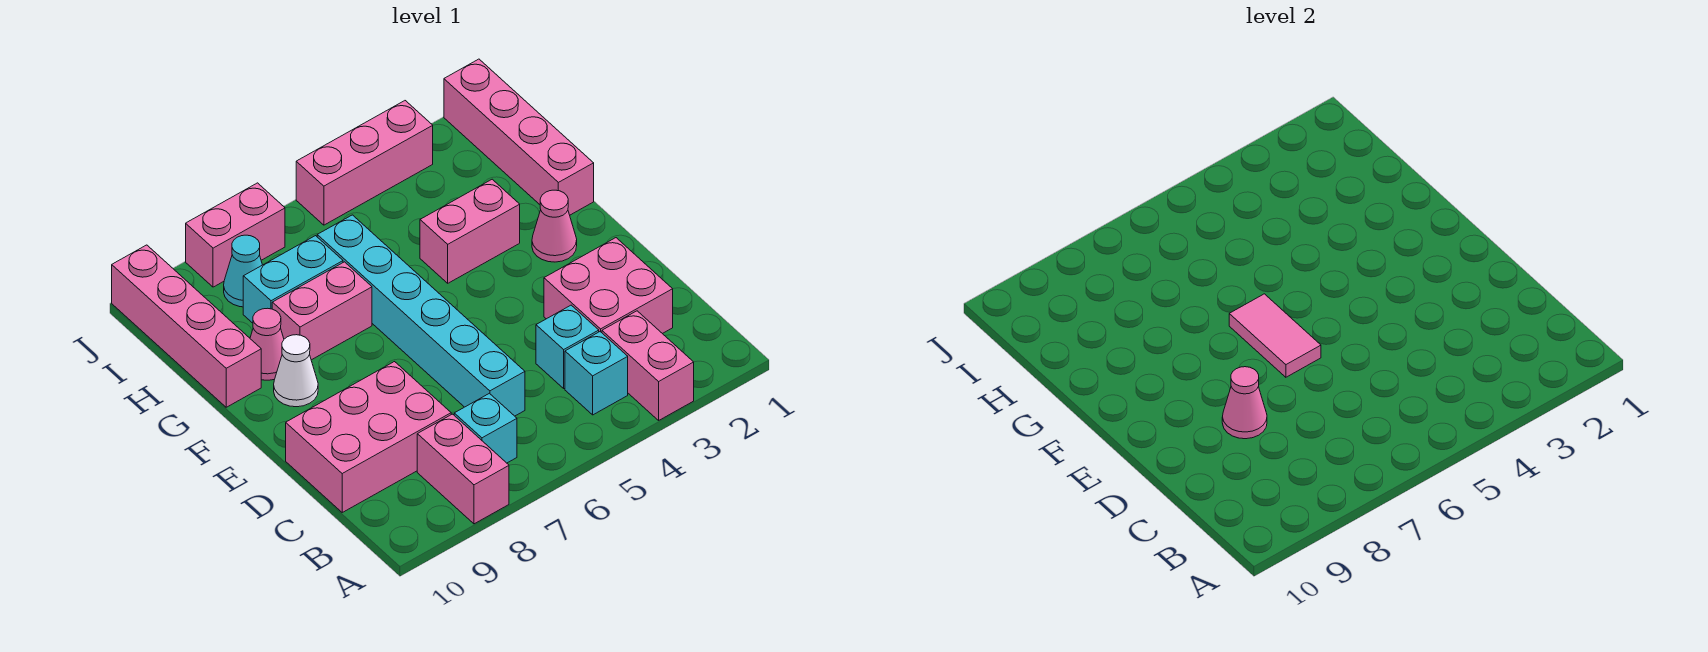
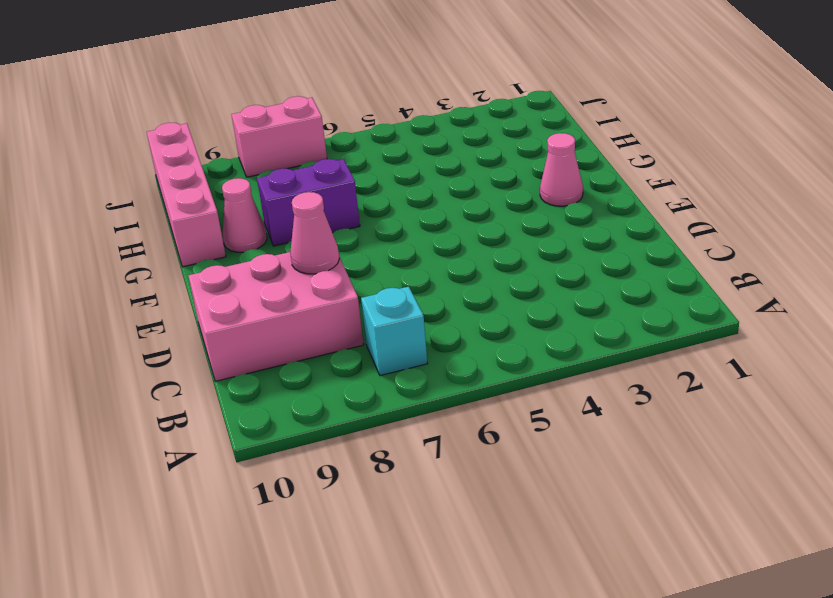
purple brick G7:G8 level 1 -> pink brick G7:G8 level 1
none -> pink brick A3:B3 level 1
none -> pink brick A8:B8 level 1
none -> cyan brick B4 level 1

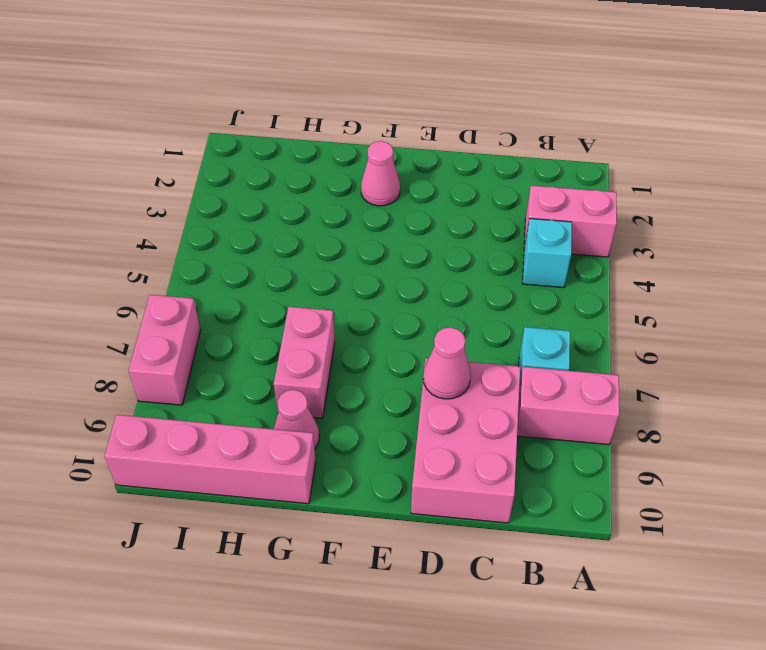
none -> pink brick C2:D3 level 1
none -> cyan brick C4 level 1
none -> cyan brick C6:H6 level 1

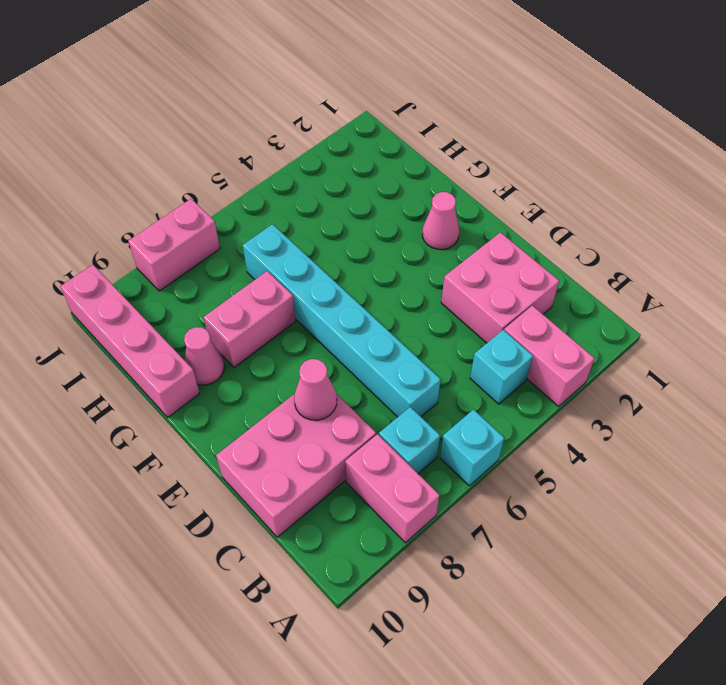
cyan brick A6 level 1 -> cyan brick C4 level 1
none -> white cone F9 level 1
none -> pink brick G1:J1 level 1
none -> pink brick G3:G4 level 1

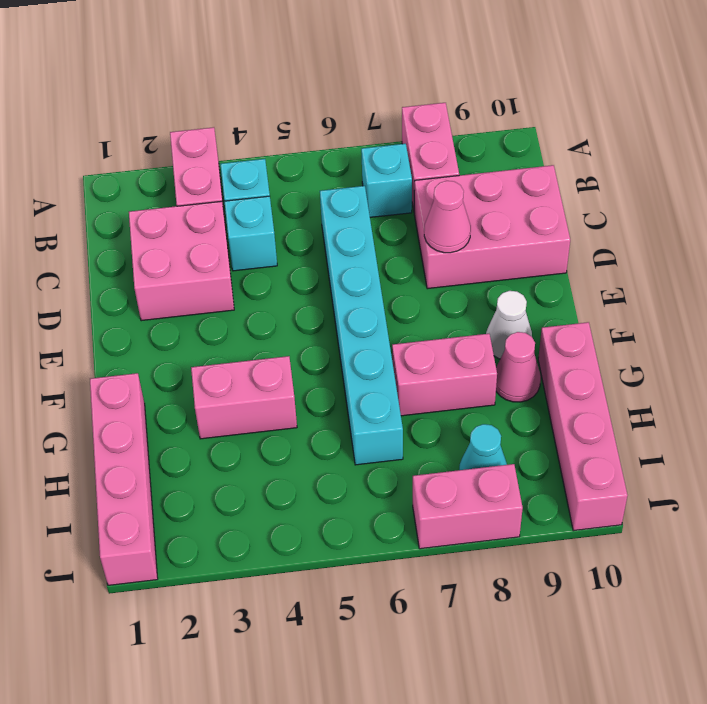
none -> pink cone F2 level 1
none -> cyan brick H7:H8 level 1
none -> pink brick J3:J5 level 1

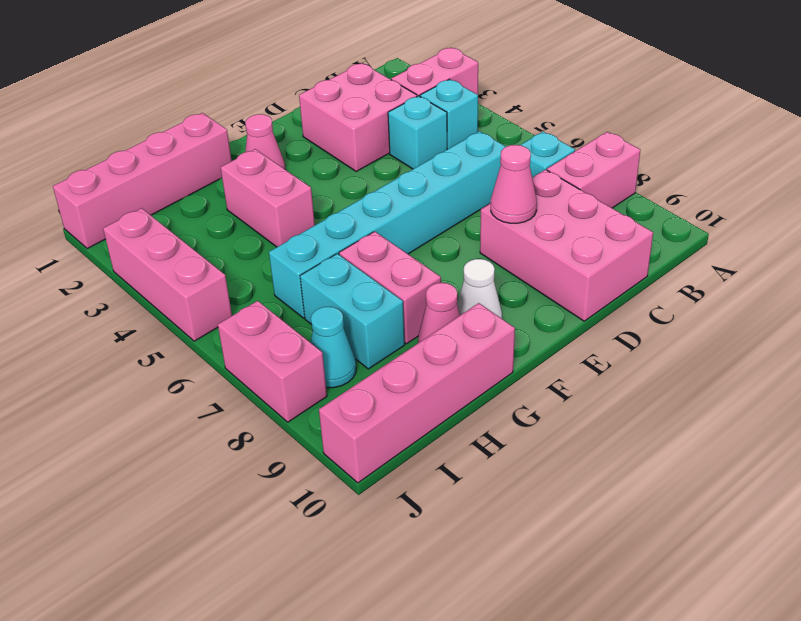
none -> pink tile E6:F6 level 2

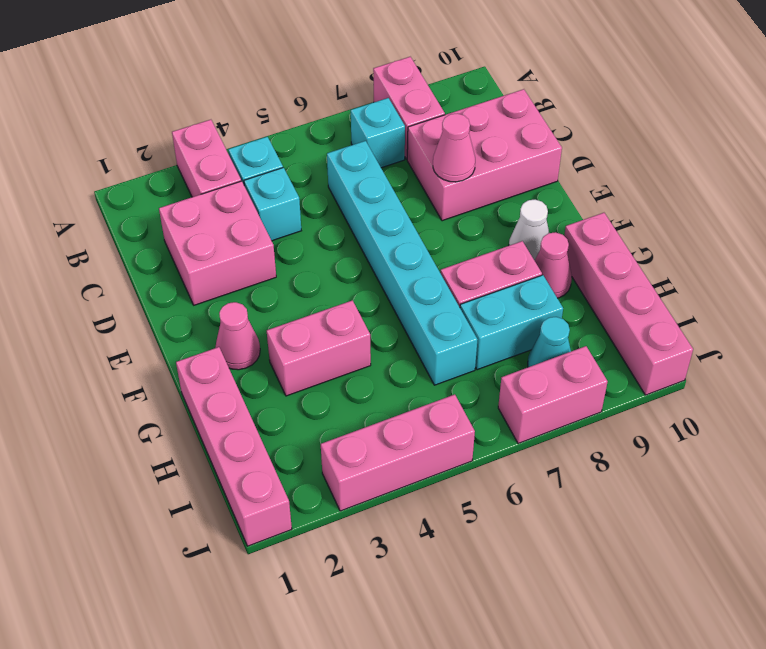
none -> pink tile E6:F6 level 2

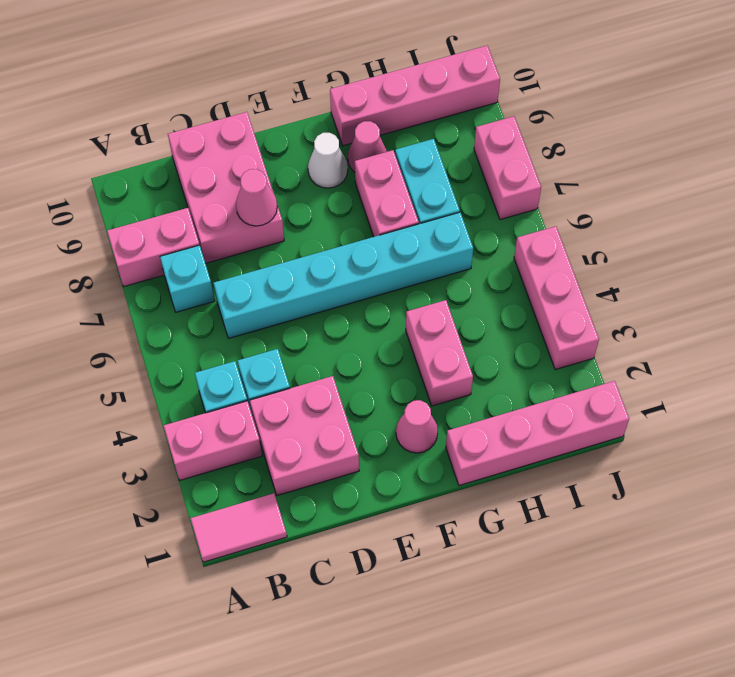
pink tile A1:B1 level 1 -> pink tile E6:F6 level 2
none -> cyan cone I8 level 1

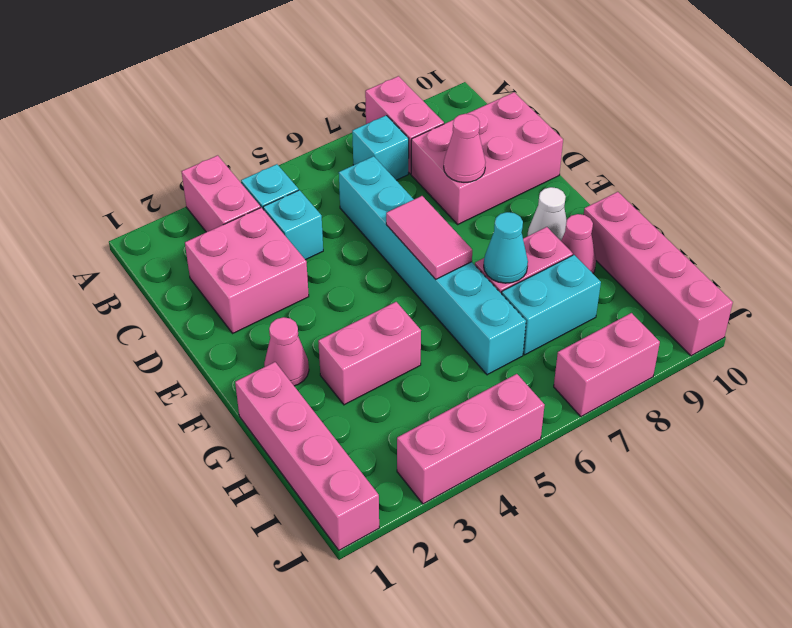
cyan cone G7 level 2 -> cyan cone I8 level 1

